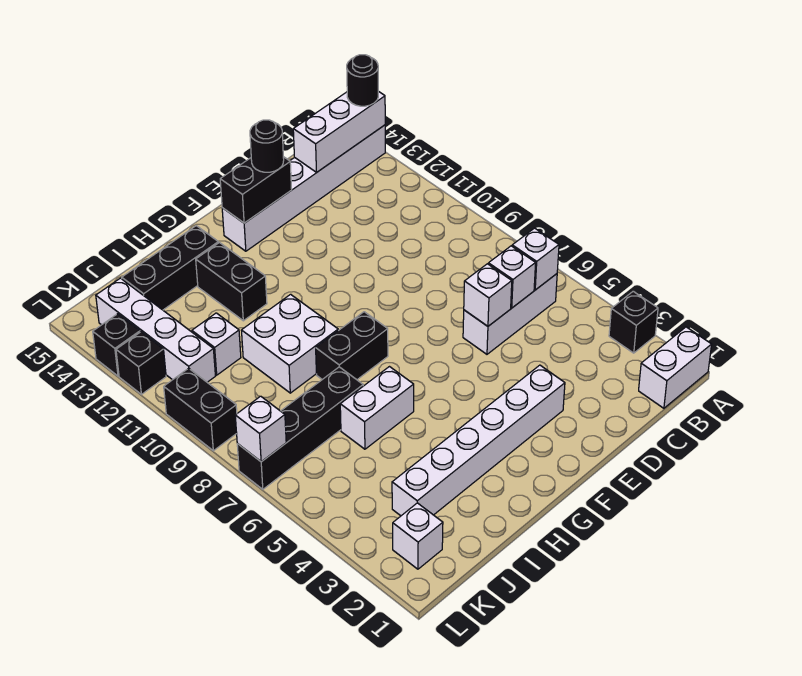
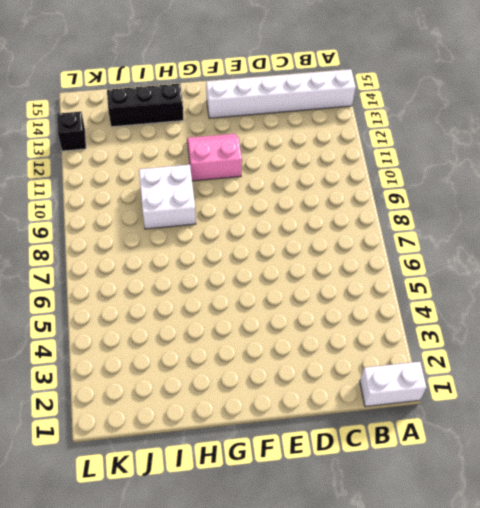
pink slope F11:G12 level 1 top 11 -> none
none -> black brick A3 level 1
none -> white brick B6:D6 level 1
none -> white brick E3:J3 level 1

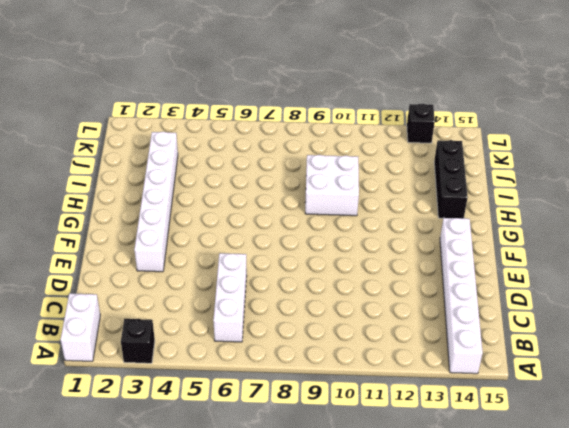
none -> black brick G8:H8 level 1
none -> white brick H6:I6 level 1
none -> black brick H12:H13 level 1

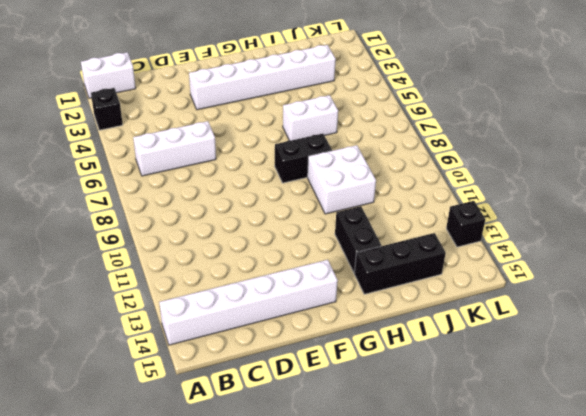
none -> black brick I7:L7 level 1
none -> white brick J11 level 1
none -> white brick K2 level 1

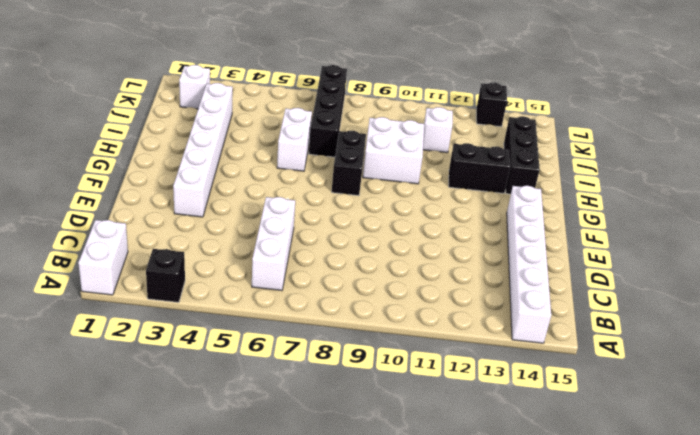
none -> white brick K11:K14 level 1
none -> black brick L9:L10 level 1
none -> black brick L12 level 1

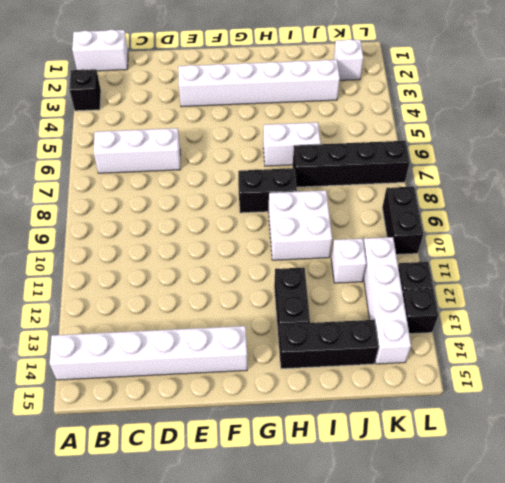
none -> white brick A14:C14 level 2
none -> white brick B6 level 2
none -> white brick C6 level 2

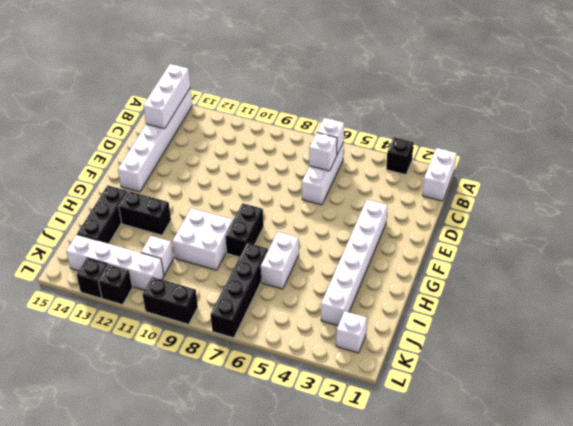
none -> white brick D6 level 2
none -> black brick E14:F14 level 2
none -> white brick L7 level 2

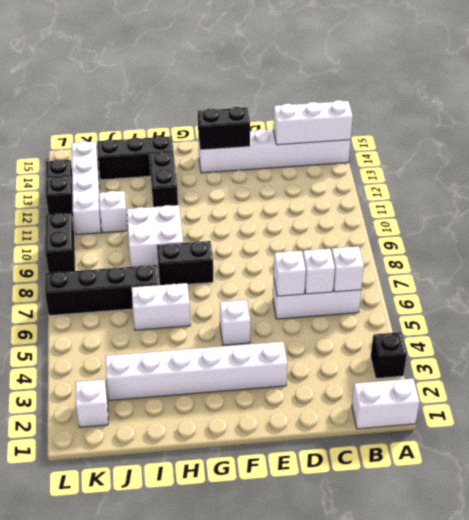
white brick F5 level 1 -> white brick L7 level 2
none -> black round brick A14 level 3
none -> black round brick E14 level 3

